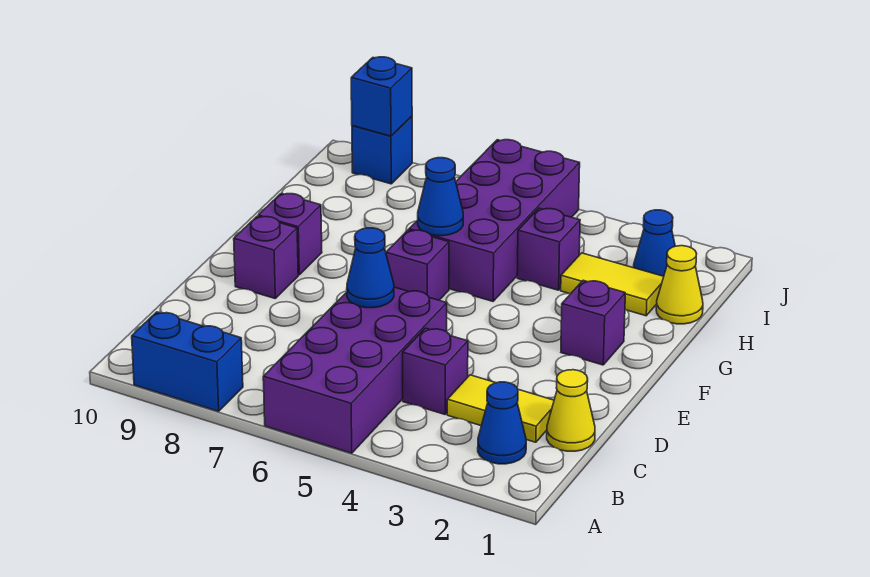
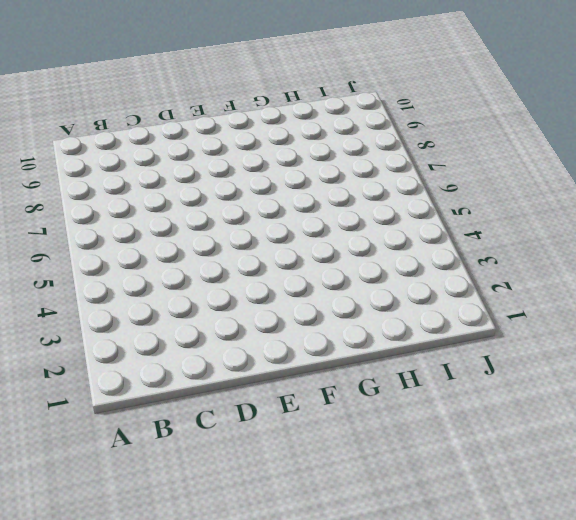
none -> purple brick A5:D6 level 1
none -> blue brick A8:A9 level 1
none -> blue cone B2 level 1

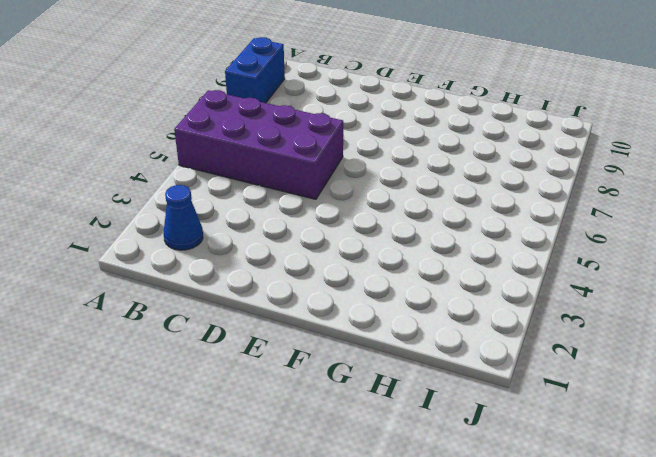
none -> yellow cone C1 level 1
none -> yellow tile C2:C3 level 1
none -> purple brick C4 level 1

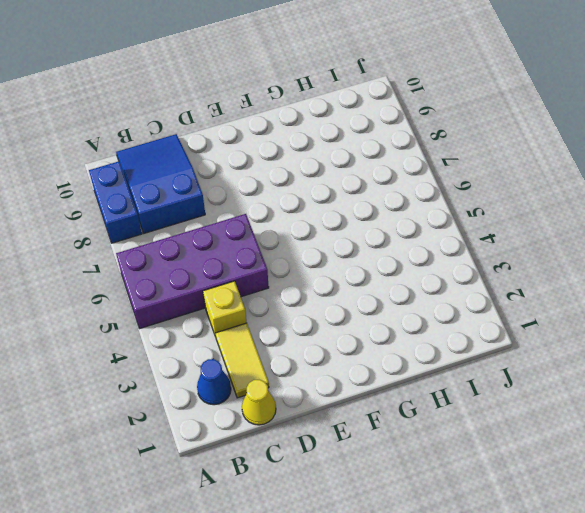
blue slope B8:C10 level 1 top 8 -> none
yellow brick C4 level 1 -> purple brick C4 level 1
none -> purple brick E9 level 1
none -> purple brick F2 level 1
none -> purple brick F6 level 1

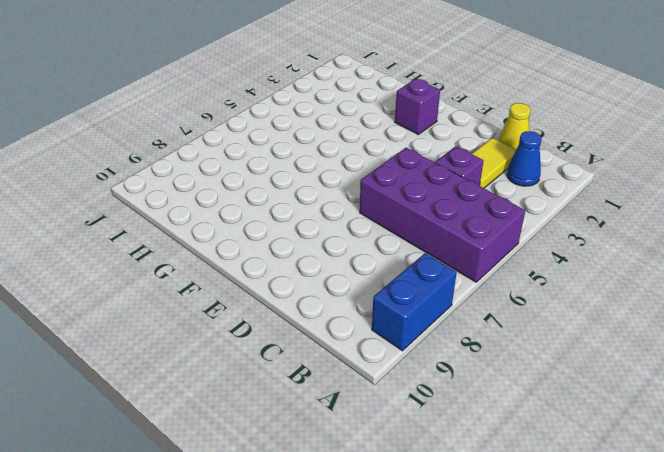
none -> purple brick E9 level 1
none -> purple brick F6 level 1
none -> purple brick F9 level 1

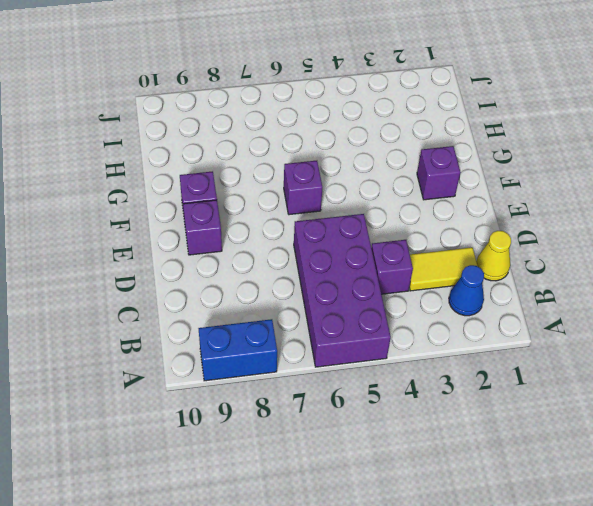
none -> purple brick G5:J6 level 1
none -> yellow cone H1 level 1
none -> yellow tile H2:H3 level 1

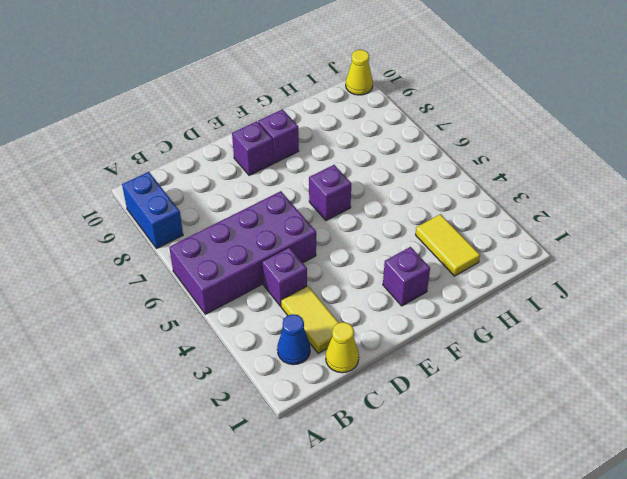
yellow cone J10 level 1 -> yellow cone H1 level 1
none -> purple brick G5:J6 level 1
none -> purple brick H4 level 1
none -> blue cone I2 level 1

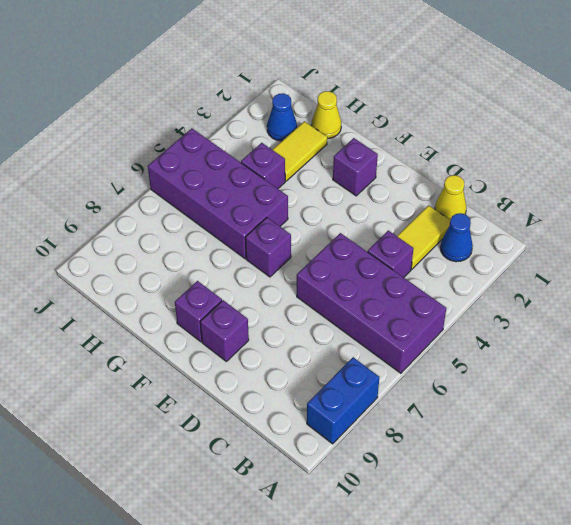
none -> blue brick J9 level 1
none -> blue cone D6 level 2
none -> blue cone G6 level 2

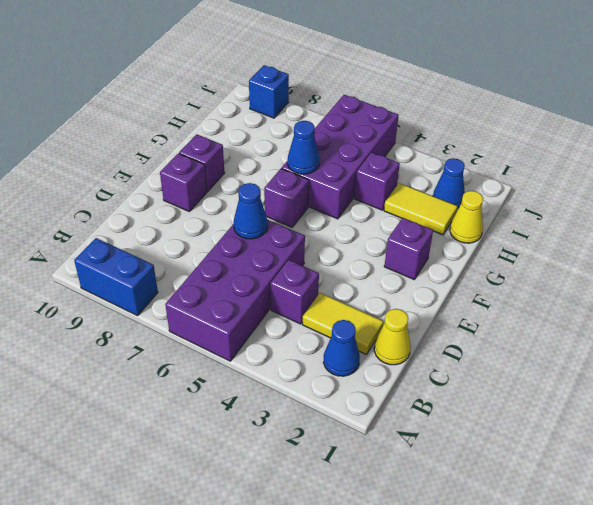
none -> blue brick J9 level 2

